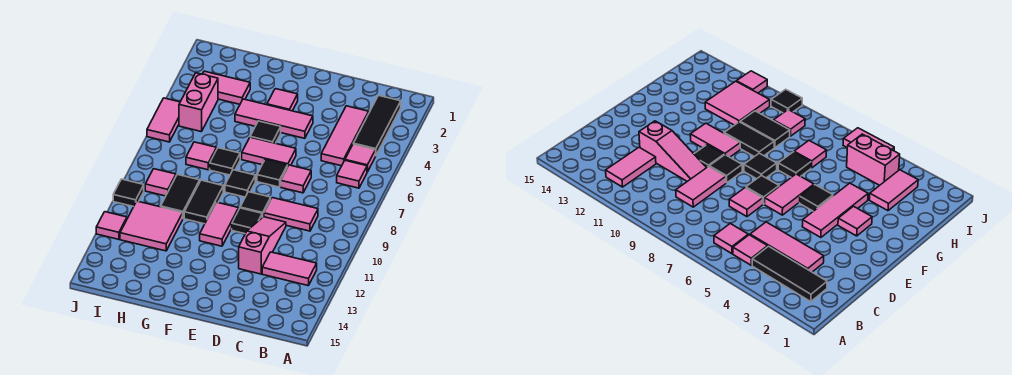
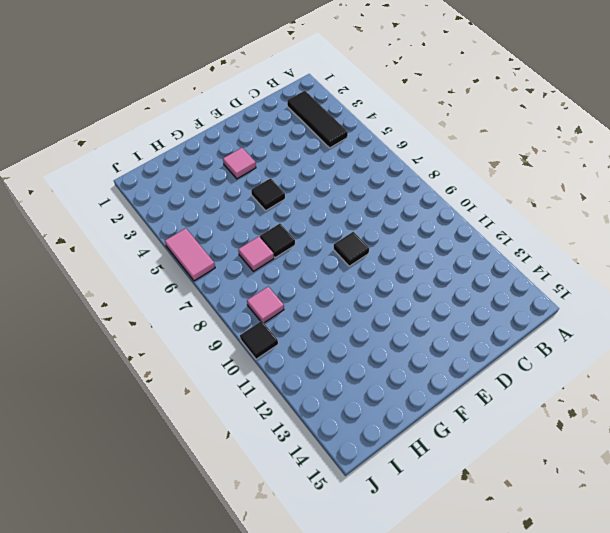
none -> pink tile B5 level 1
none -> pink tile B6 level 1
none -> pink tile B12:C12 level 1

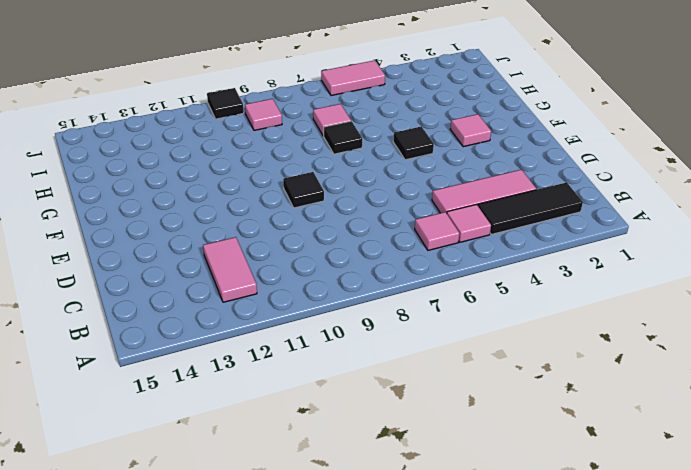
none -> pink tile C9:D9 level 1
none -> pink tile D7 level 1
none -> pink slope D10:D12 level 1 top 12

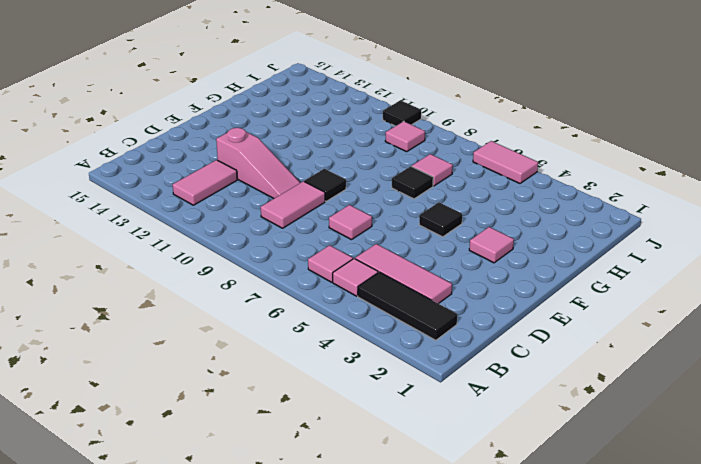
none -> pink tile E4:G4 level 1
none -> pink tile E6:F6 level 1
none -> black tile E7 level 1

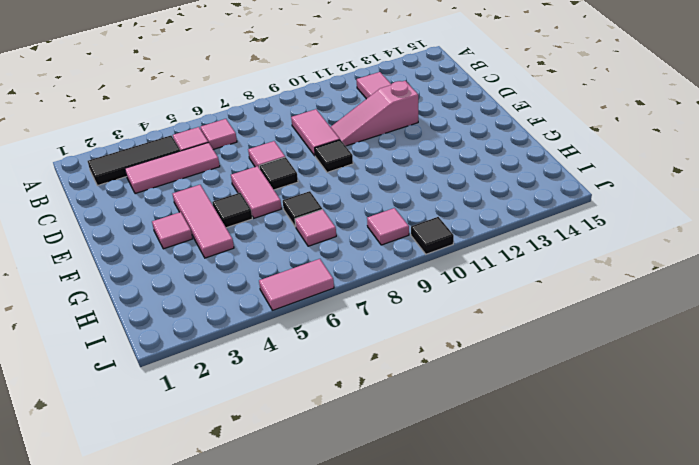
none -> black tile E10 level 1
none -> black tile F8 level 1
none -> pink tile F10:F11 level 1

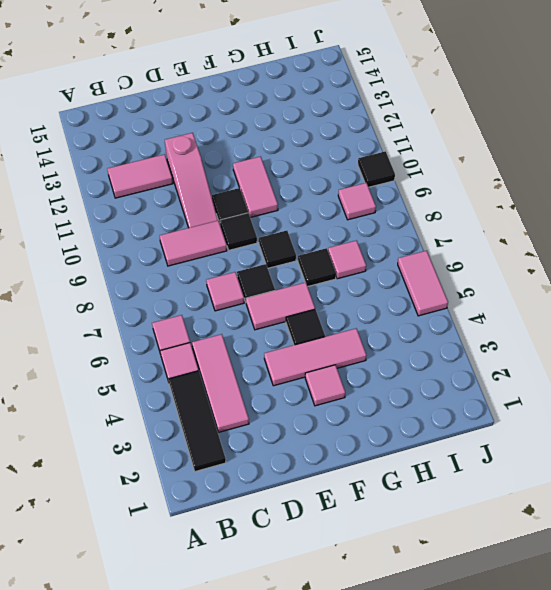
none -> black tile G9:G10 level 1
none -> pink tile H3:I3 level 1
none -> black tile H9:H10 level 1

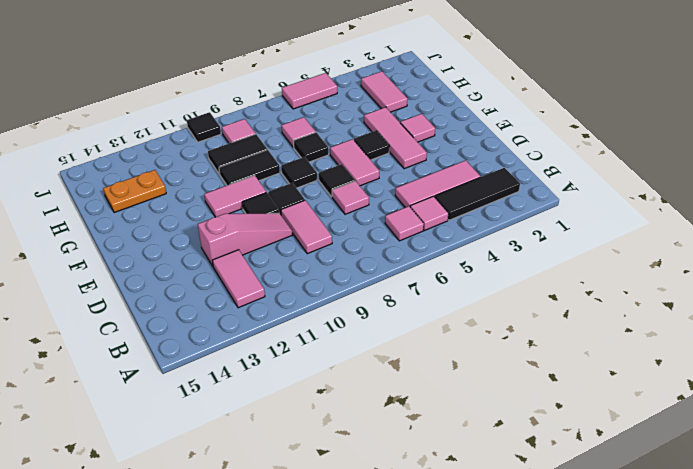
orange plate H13:H14 level 1 -> none
none -> pink tile H11:I12 level 1
none -> pink brick I4:I5 level 1
none -> pink tile J12 level 1

